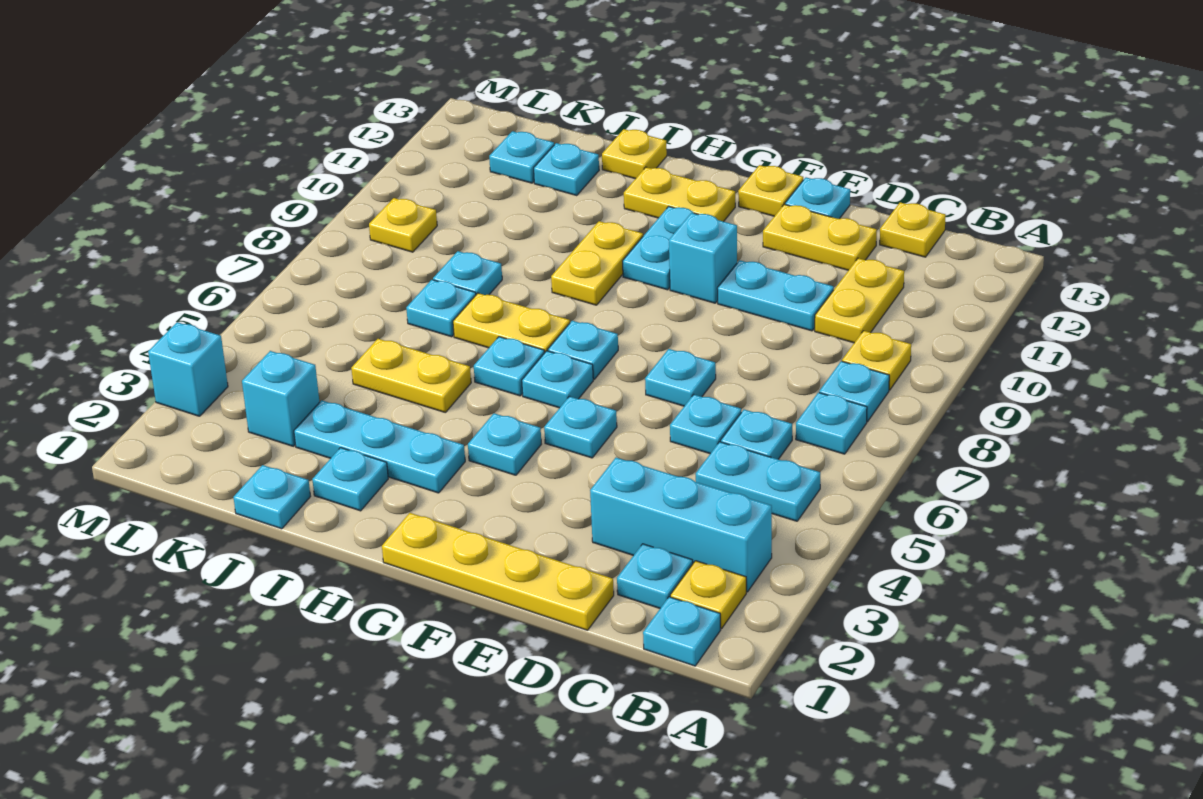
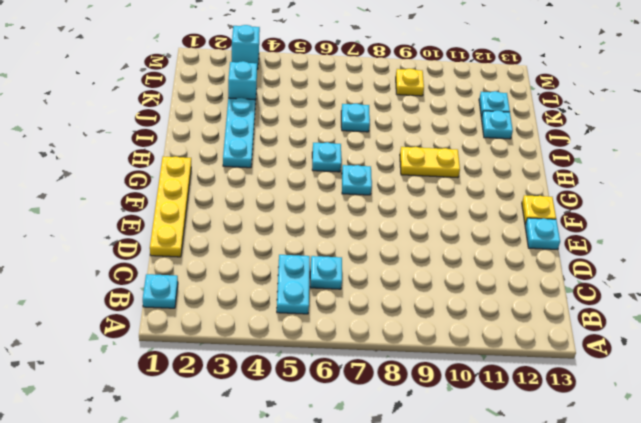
none -> yellow plate B2 level 1
none -> cyan brick B3:D3 level 1
none -> cyan plate B7 level 1
none -> cyan plate B8 level 1

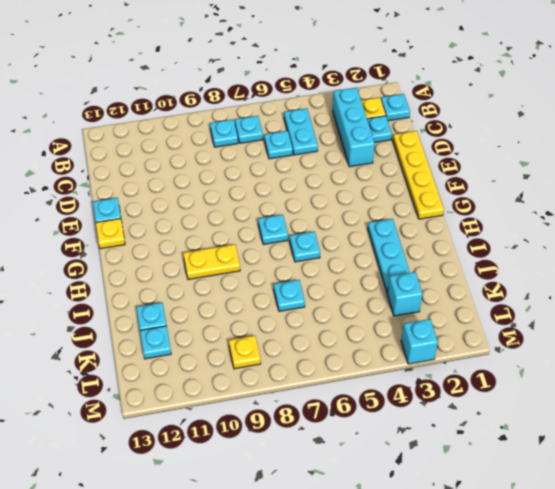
none -> yellow plate B9 level 1
none -> yellow plate C10:C11 level 1
none -> yellow plate C13 level 1
none -> cyan plate D6 level 1

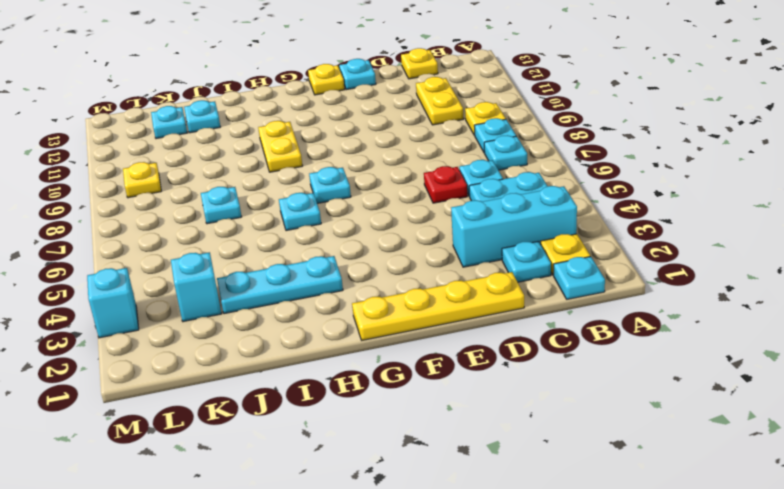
red plate D6 level 1 -> cyan plate D6 level 1
none -> cyan plate D10:E10 level 1
none -> yellow plate D12:E12 level 1
none -> cyan plate E7 level 1
none -> cyan plate F5 level 1

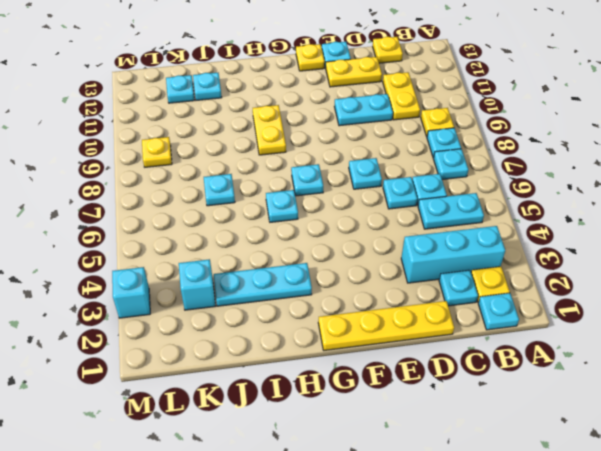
none -> cyan plate F5 level 1
none -> cyan brick F10 level 1
none -> cyan plate G4 level 1
none -> cyan plate G6 level 1

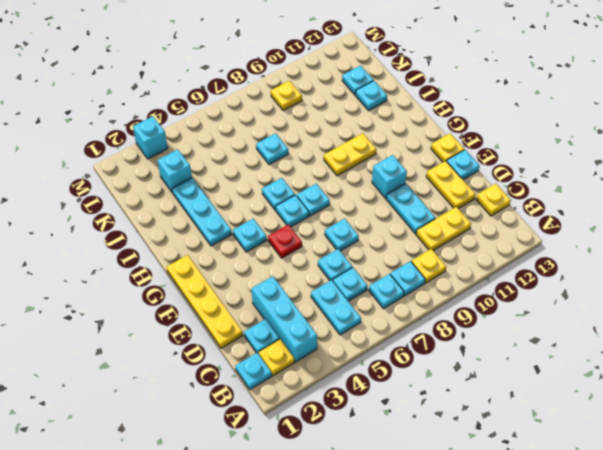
red plate F5 level 1 -> cyan plate F5 level 1
none -> cyan plate G10:G11 level 1
none -> yellow plate G12:H12 level 1
none -> yellow plate H7:I7 level 1
none -> cyan plate I2 level 1

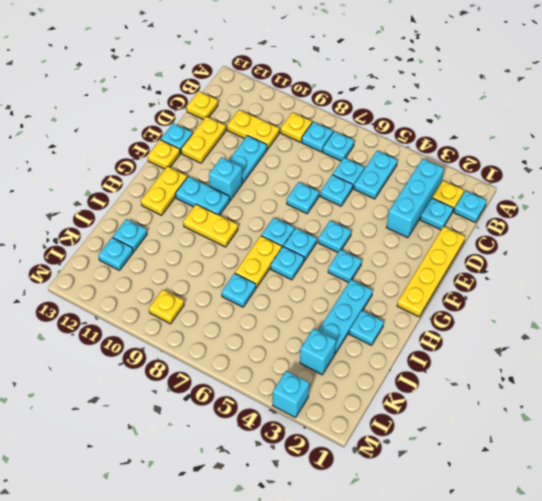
none -> yellow plate I5:J5 level 1
none -> yellow plate I13 level 1
none -> cyan plate J1 level 1
none -> cyan plate J8 level 1

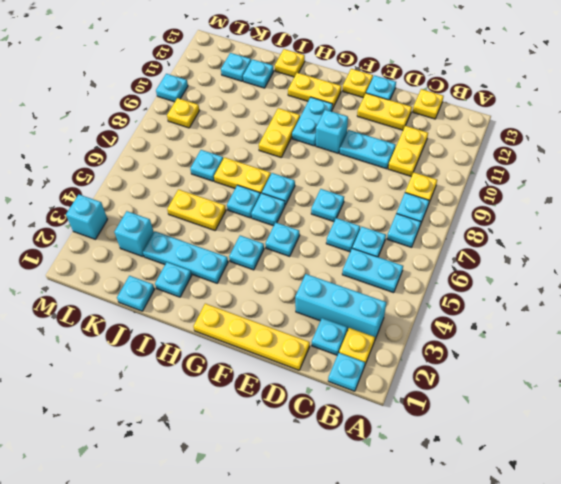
cyan plate M10 level 1 -> cyan plate J8 level 1

